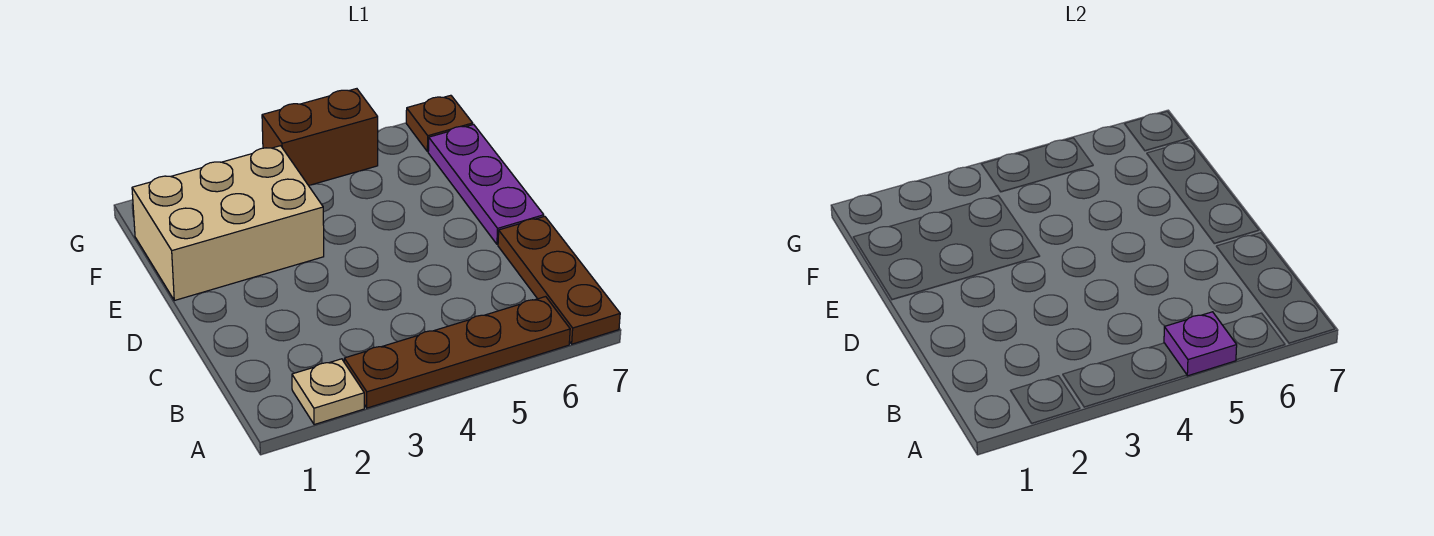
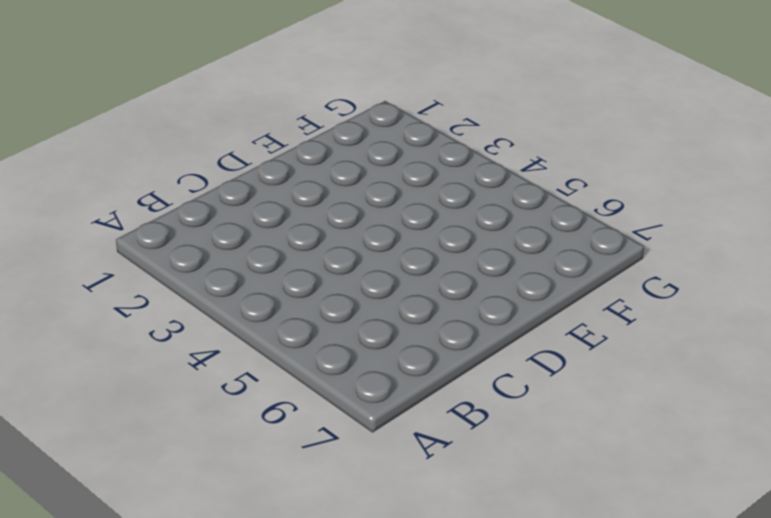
none -> tan plate A2 level 1
none -> brown plate A3:A6 level 1

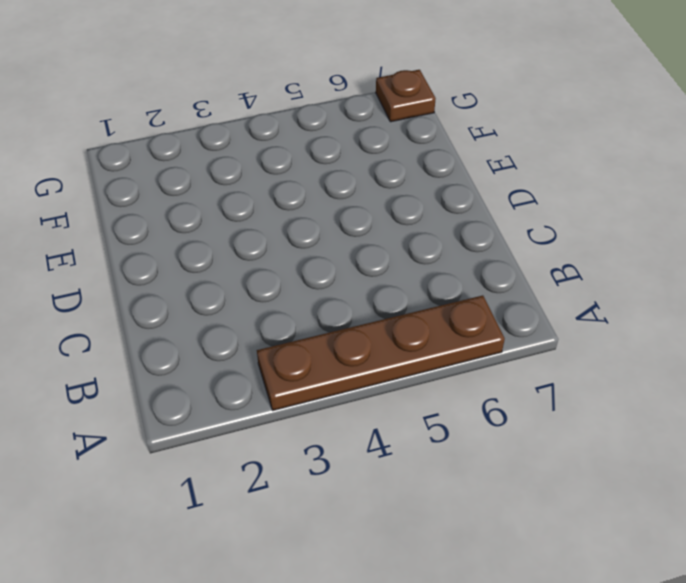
none -> tan plate A2 level 1
none -> brown plate A7:C7 level 1

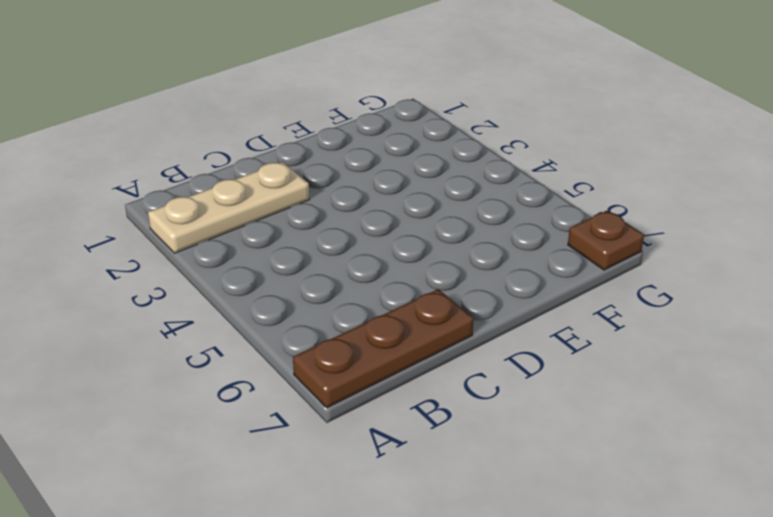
tan plate A2:C2 level 1 -> tan plate A2 level 1
none -> brown plate A3:A6 level 1
none -> purple plate D7:F7 level 1

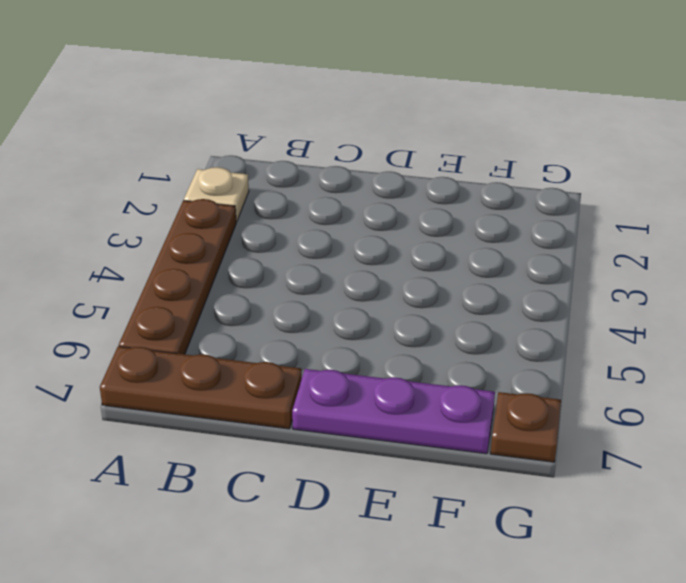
none -> tan brick E1:F3 level 1
none -> brown brick G4:G5 level 1

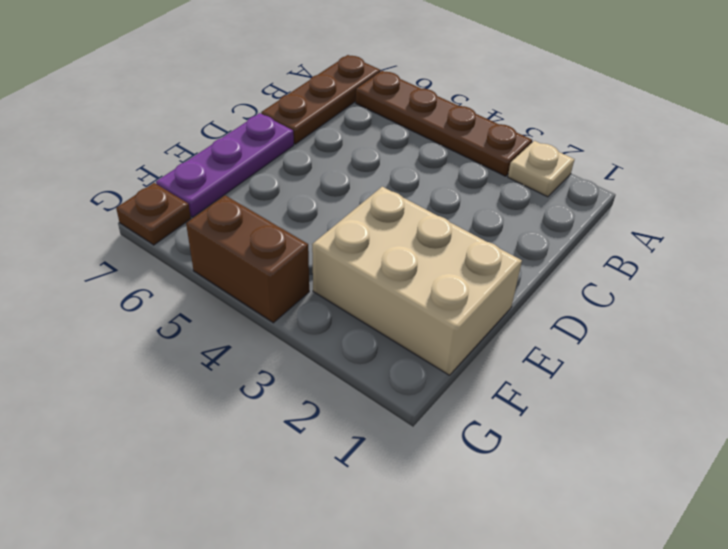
none -> purple plate A5 level 2

